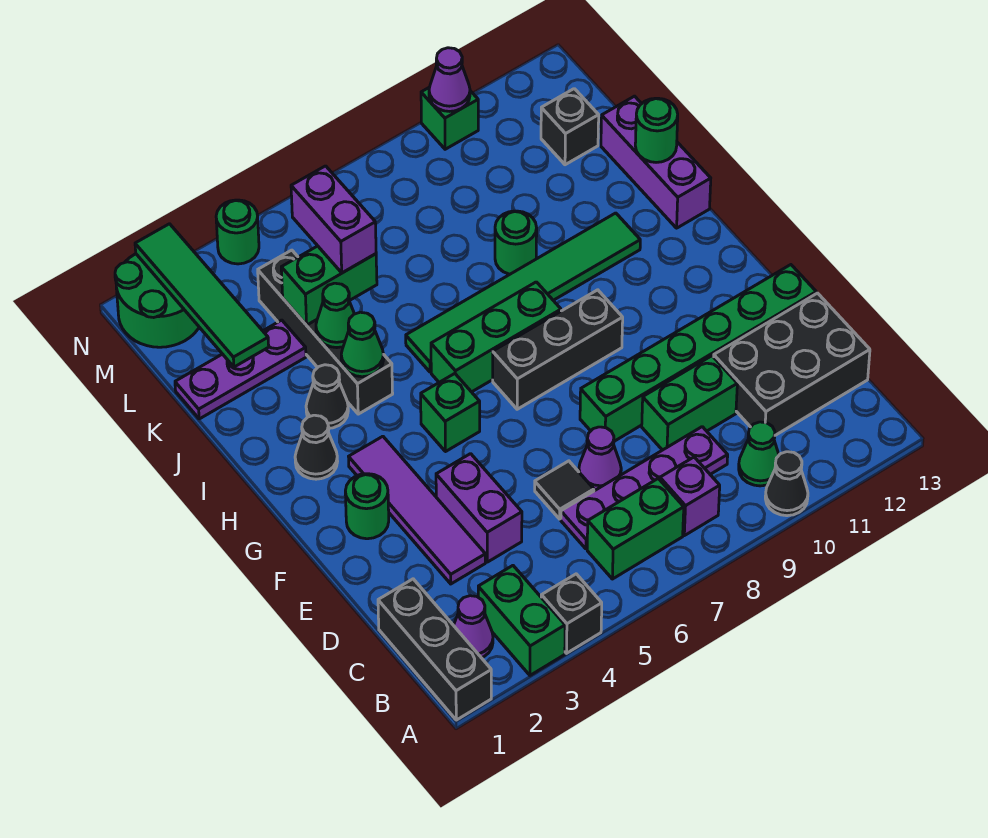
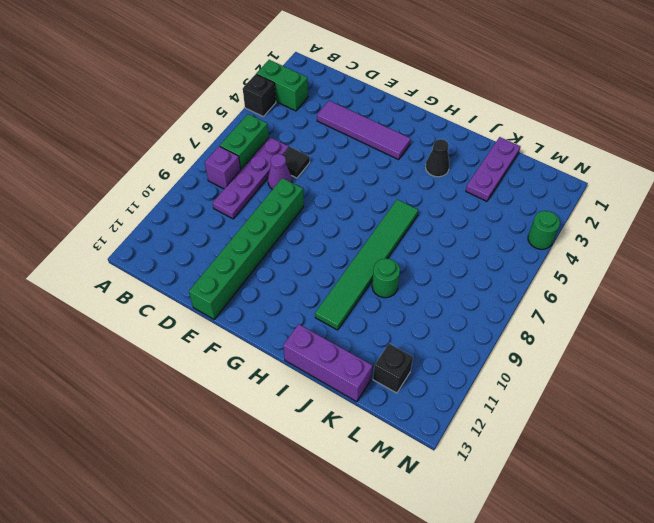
none -> black brick A1:C1 level 1
none -> black cone A10 level 1
none -> purple cone B2 level 1
none -> green cone B10 level 1

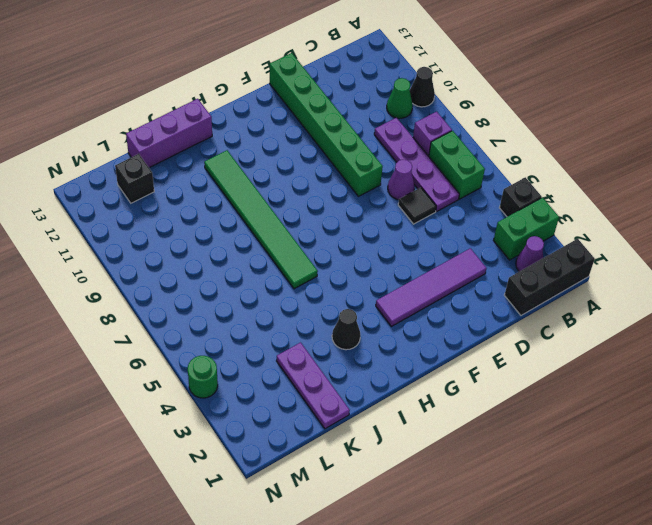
none -> black brick C11:D13 level 1
none -> purple brick D4:E4 level 1
none -> green brick D9:D10 level 1
none -> green round brick F2 level 1

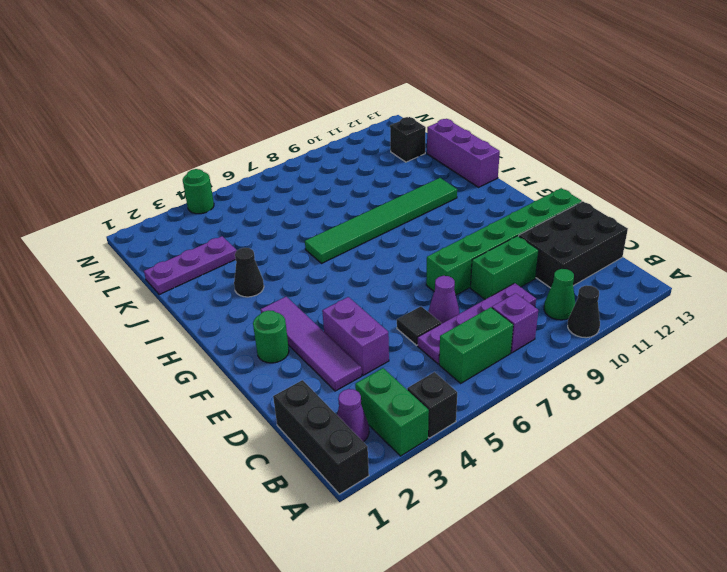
none -> green brick G5 level 1
none -> black brick G7:G9 level 1
none -> black cone H2 level 1
none -> green brick H6:H8 level 1

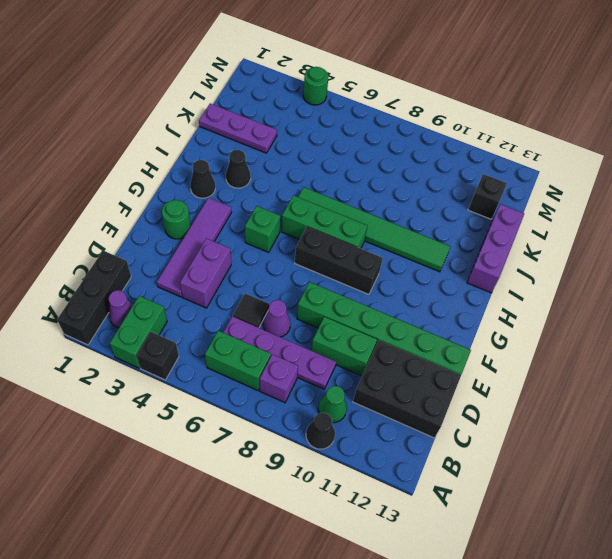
none -> black brick I4:L4 level 1
none -> green round brick J9 level 1
none -> green round brick M1:N2 level 1
none -> green brick N10 level 1

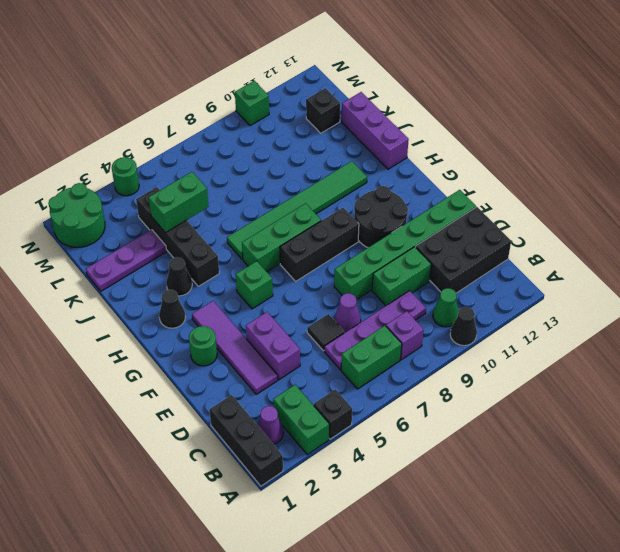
black round brick F10:G11 level 1 -> none
none -> green round brick J9 level 1
none -> green cone I4 level 2
none -> green cone J4 level 2
none -> green round brick J13 level 2

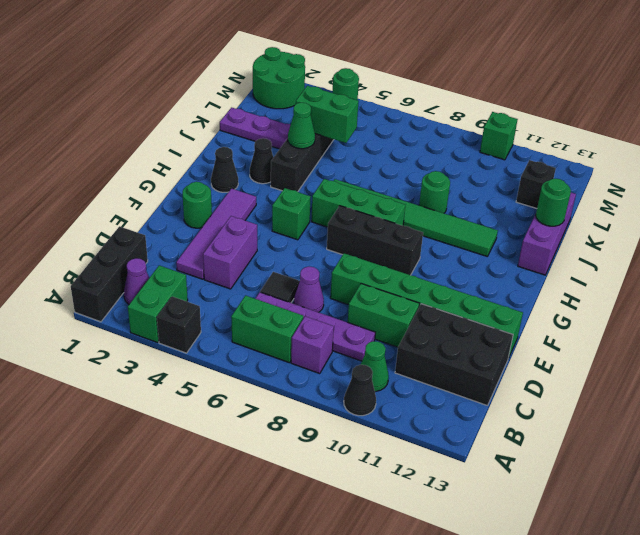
none -> green cone I4 level 2
none -> green tile K2:N2 level 2
none -> purple cone N10 level 2
none -> purple brick K5:L5 level 3

